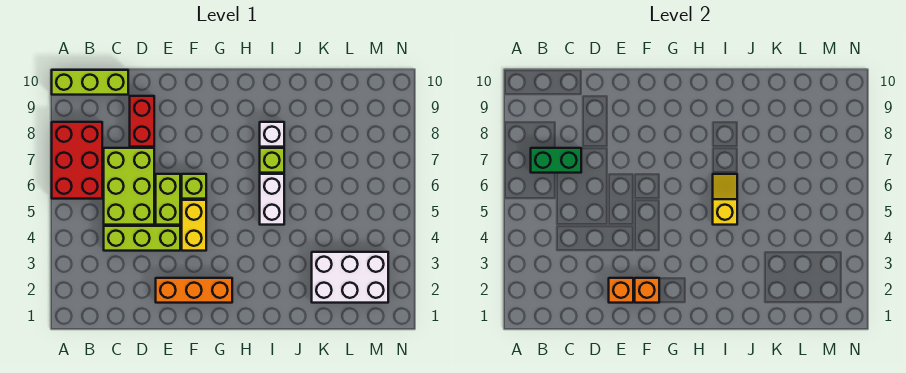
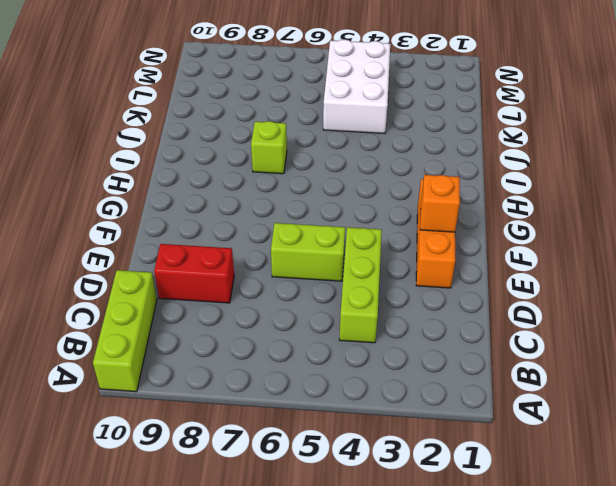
white brick K4:M5 level 1 -> white brick K2:M3 level 1
none -> red brick A6:B8 level 1
none -> lime brick C5:D7 level 1
none -> yellow brick F4:F5 level 1

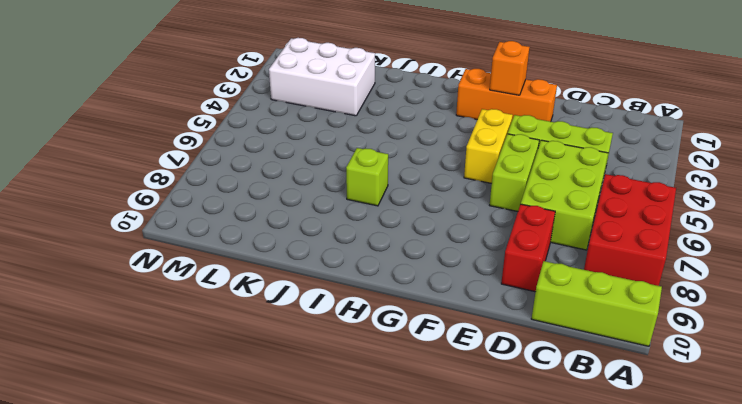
none -> lime brick F6 level 1
none -> white brick I5:I6 level 1
none -> white brick I8 level 1

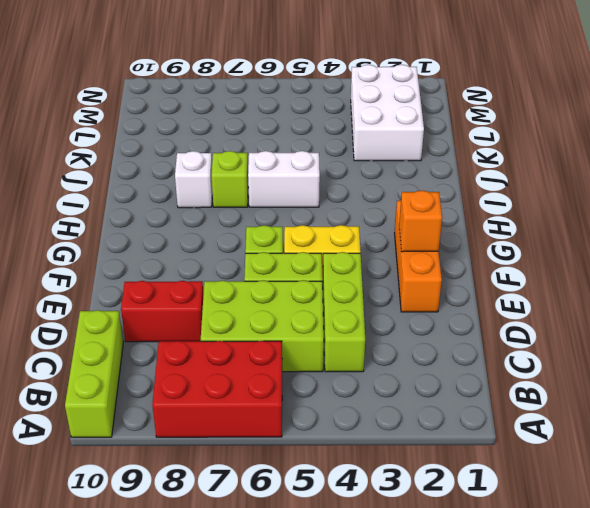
none -> green brick B7:C7 level 2
none -> orange brick E2 level 2
none -> yellow slope I5:I6 level 2 top 5

